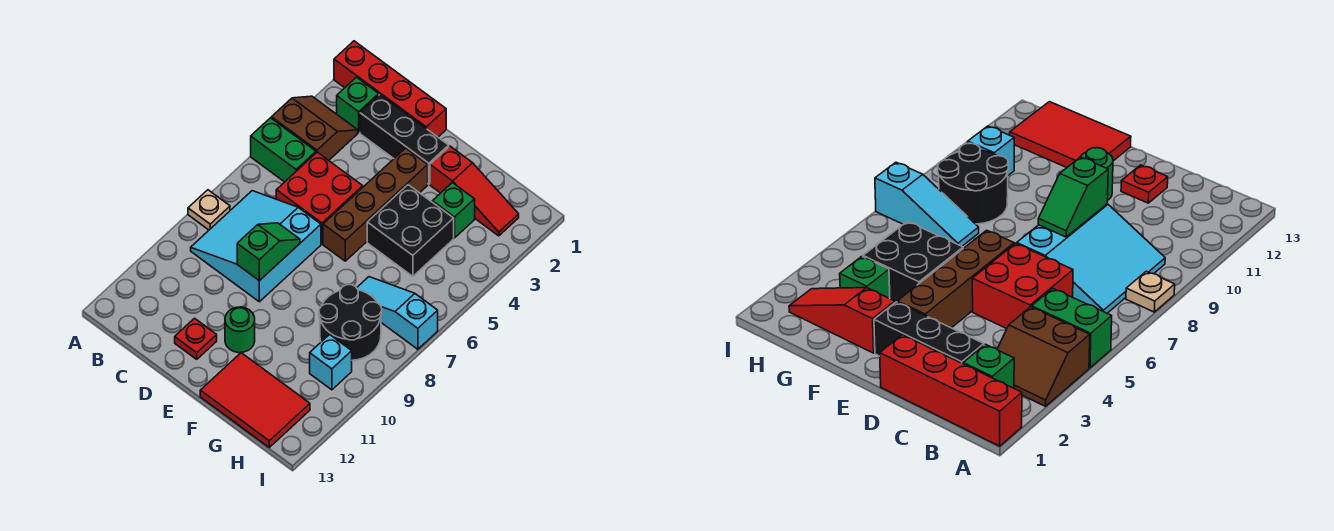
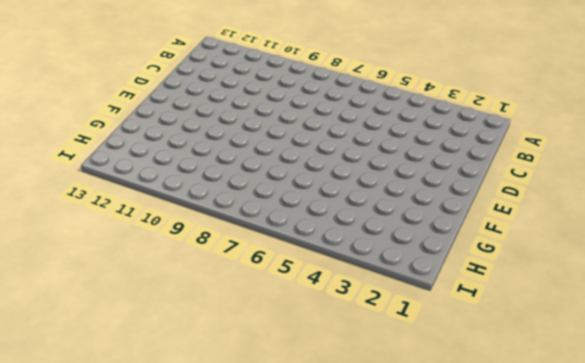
none -> red brick A1:D1 level 1
none -> brown slope A3:B4 level 1 top 4
none -> green brick A5:B5 level 1

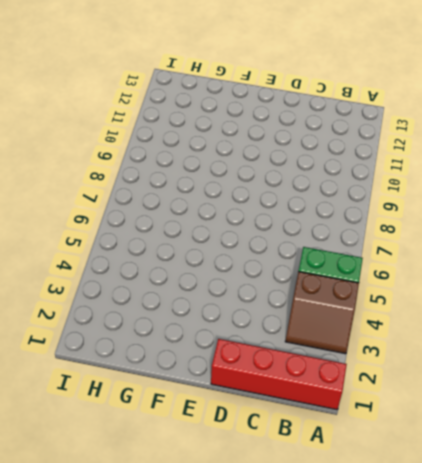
none -> tan plate A8 level 1
none -> green brick B2 level 1
none -> cyan slope B7:D9 level 1 top D

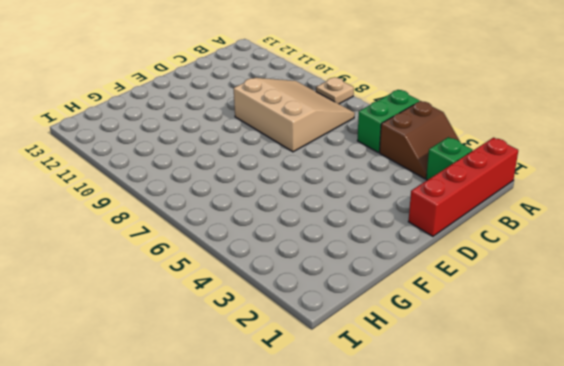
tan slope B7:D9 level 1 top D -> cyan slope B7:D9 level 1 top D
none -> black brick C2:E2 level 1
none -> red brick C5:D6 level 1
none -> red plate D12 level 1

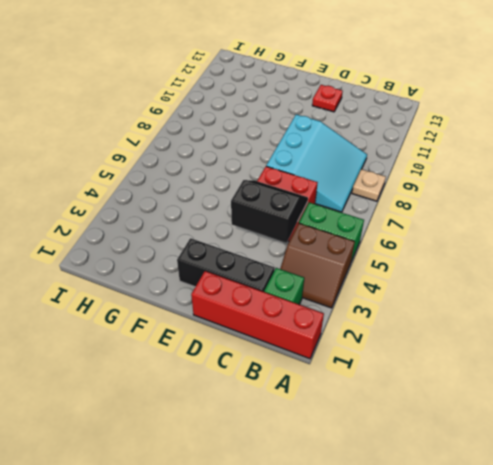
black slope C4:D5 level 2 top 4 -> none
none -> brown brick E3:E6 level 1
none -> green round brick E11 level 1
none -> red slope F2:H2 level 1 top F

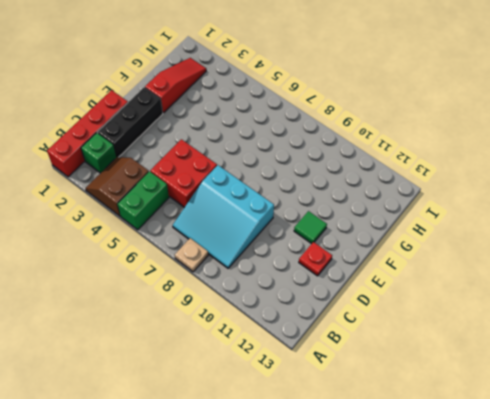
green tile E11 level 1 -> green round brick E11 level 1
none -> brown brick E3:E6 level 1
none -> black brick F4:G5 level 1
none -> red tile F12:H13 level 1

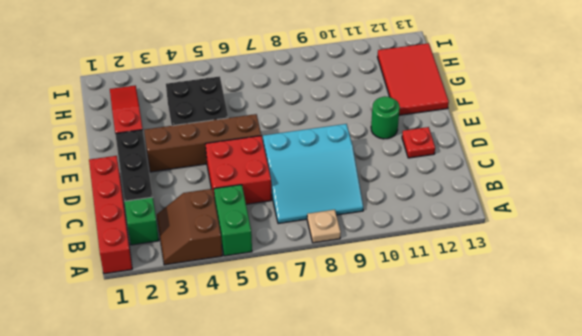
none -> green brick G3 level 1
none -> cyan slope G7:I7 level 1 top I
none -> black round brick G8:H9 level 1

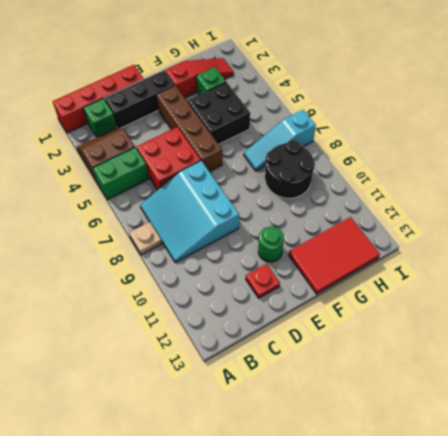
none -> cyan brick H10 level 1
none -> green slope D8:D9 level 2 top 9

